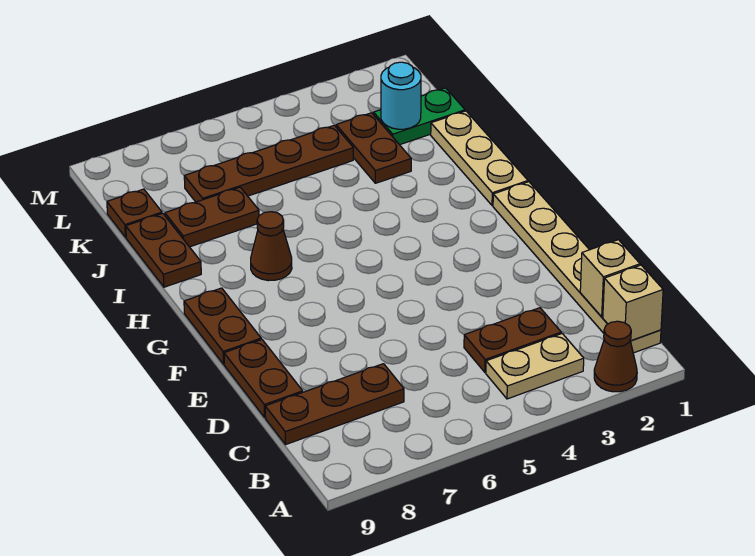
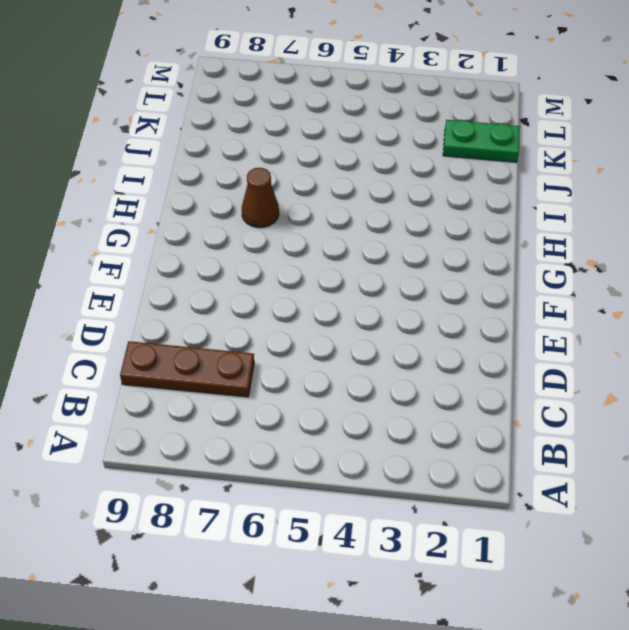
none -> brown cone A2 level 1
none -> tan plate B1:G1 level 1
none -> tan plate B3:B4 level 1

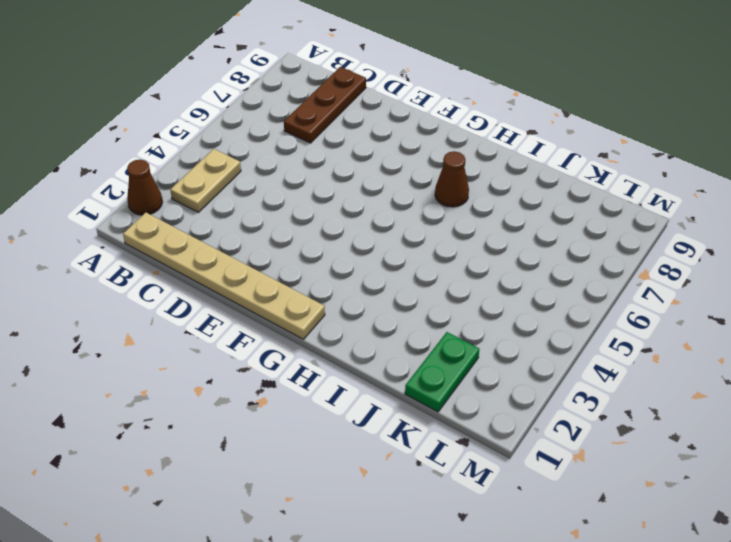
none -> brown plate C3:C4 level 1
none -> brown plate D9:E9 level 1
none -> brown plate F9:G9 level 1

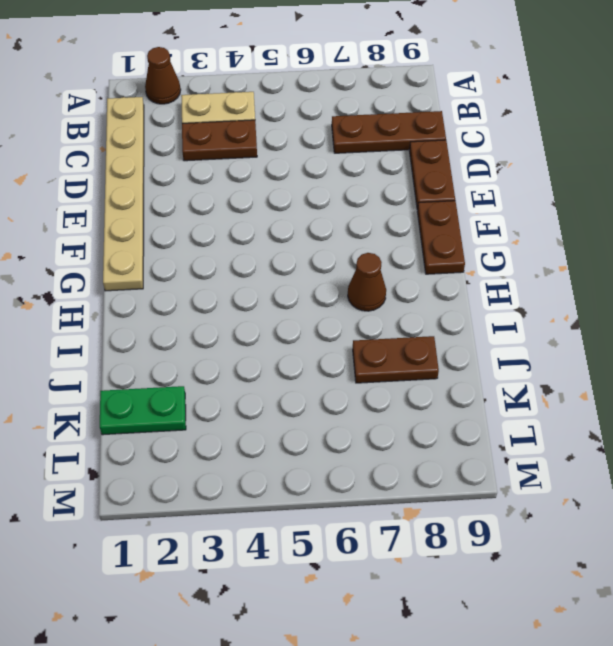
none -> tan plate H1:J1 level 1
none -> brown plate I9:J9 level 1
none -> brown plate J3:K3 level 1

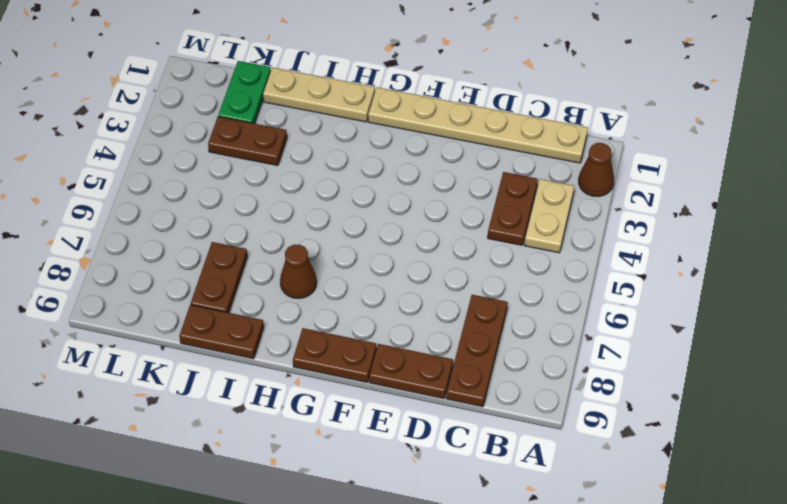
none -> brown plate K4:K7 level 1
none -> brown plate K9 level 1
none -> tan brick B1 level 2

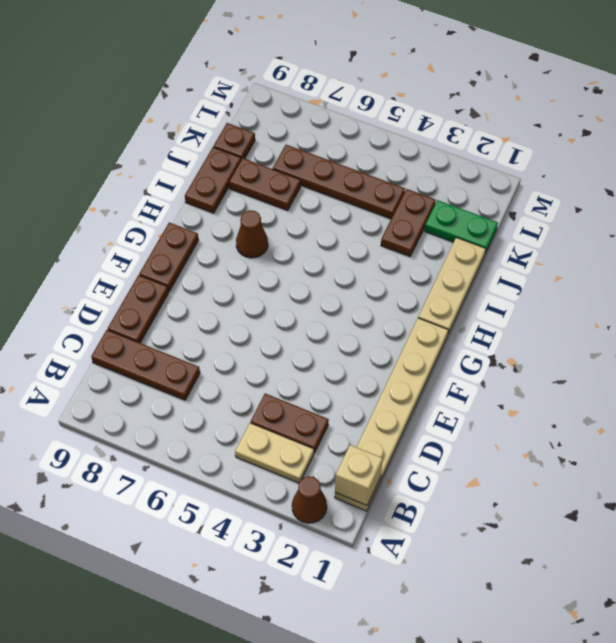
none -> tan brick C1 level 2
none -> cyan round brick K2 level 2

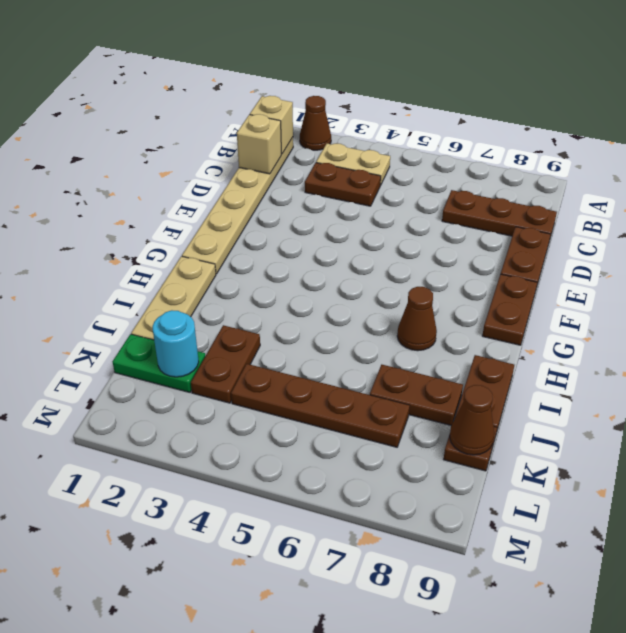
brown cone K9 level 2 -> none

